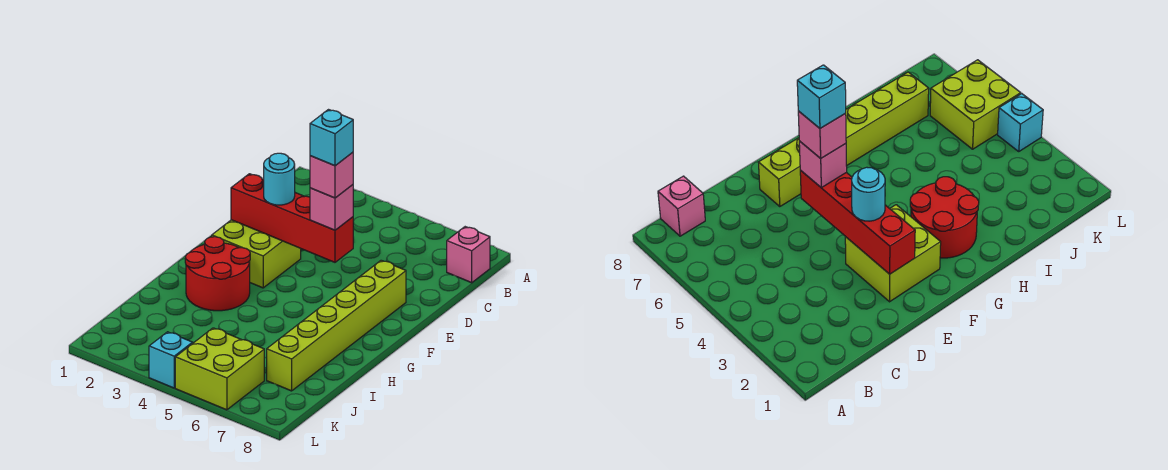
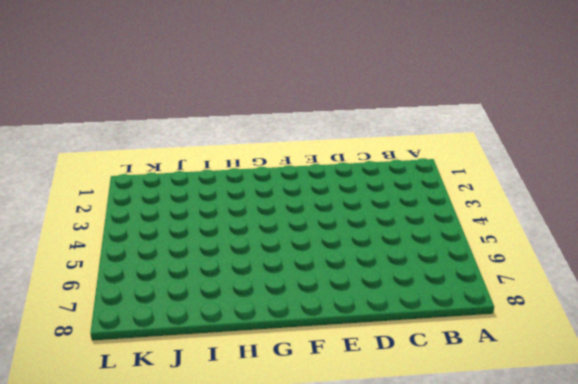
none -> pink brick B8 level 1
none -> lime brick E2:F3 level 1

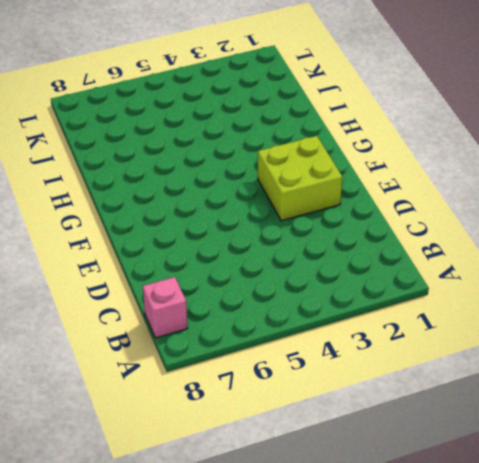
none -> lime brick E7:J7 level 1
none -> red round brick G2:H3 level 1

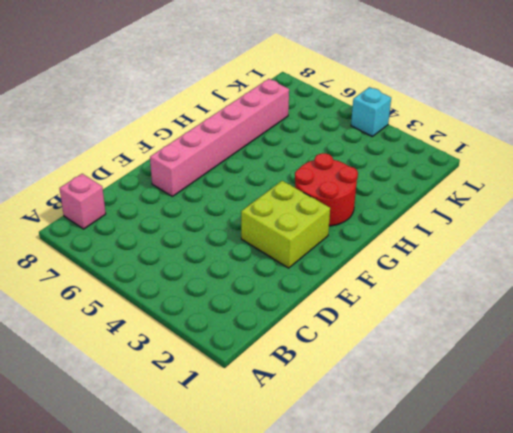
pink brick E7:J7 level 1 -> lime brick E7:J7 level 1
none -> lime brick K5:L6 level 1
none -> red brick E2:E5 level 2

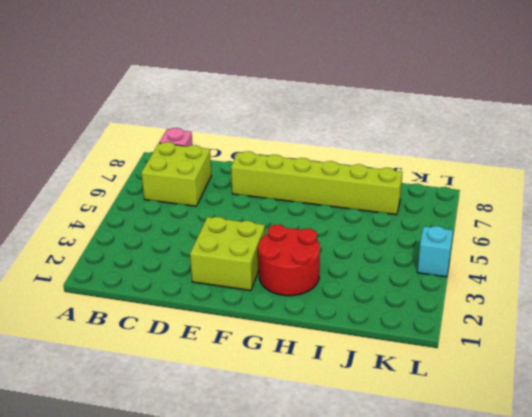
lime brick B6:C7 level 1 -> lime brick K5:L6 level 1
none -> red brick E2:E5 level 2
none -> cyan round brick E3 level 3

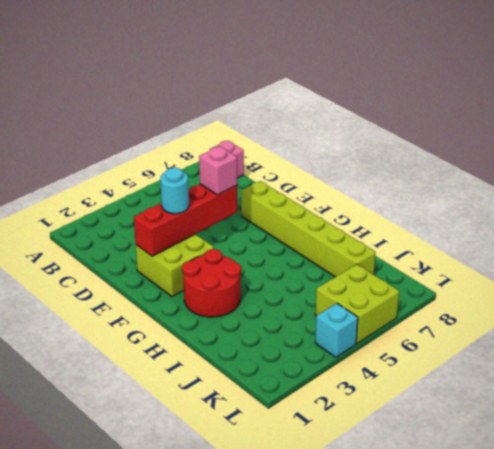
none -> pink brick E5 level 4
none -> cyan brick E5 level 5

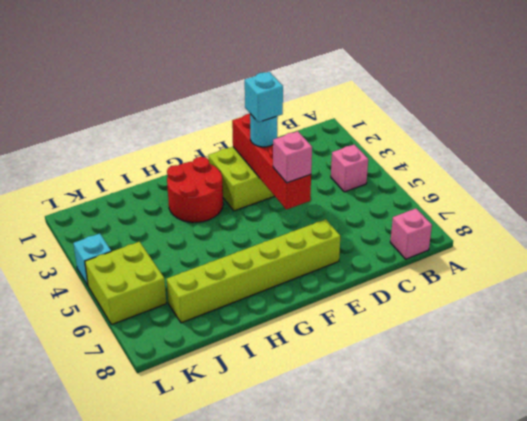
pink brick B4 level 1 -> pink brick E5 level 4
cyan brick E3 level 4 -> cyan brick E5 level 5

